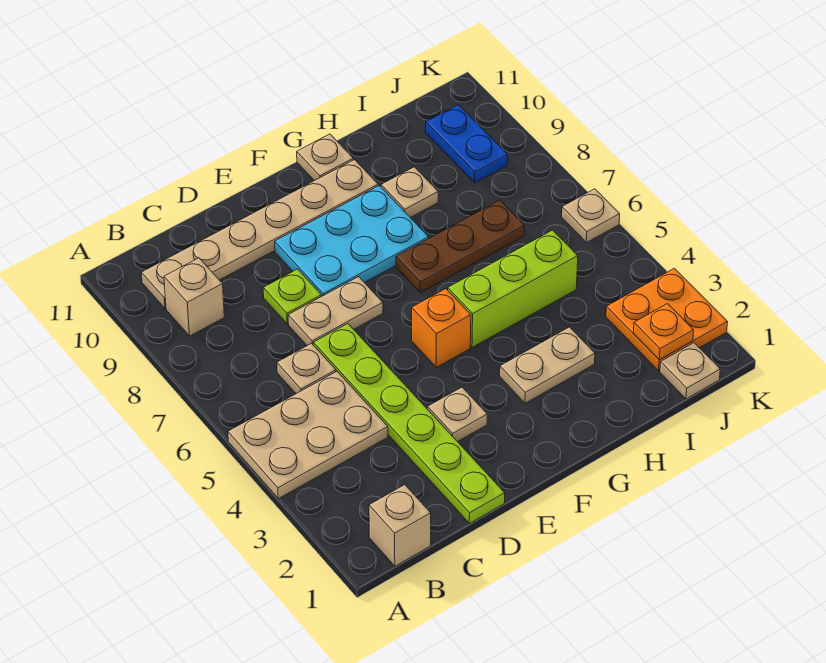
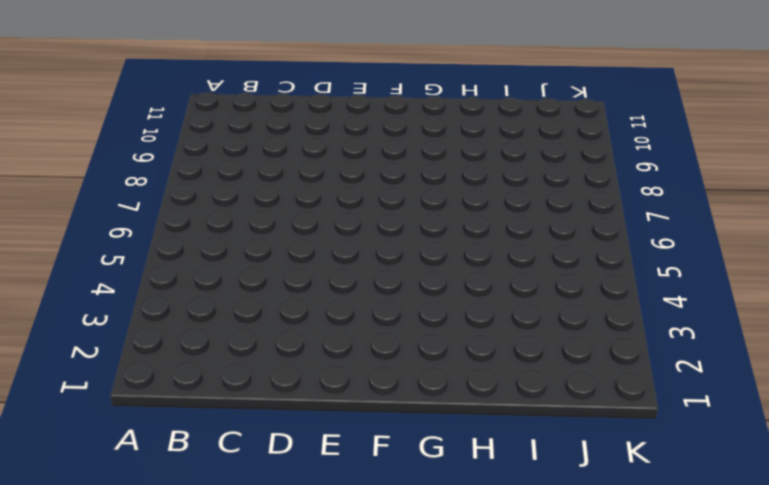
none -> tan plate A4:C5 level 1
none -> tan brick B1 level 1
none -> tan brick B9 level 1

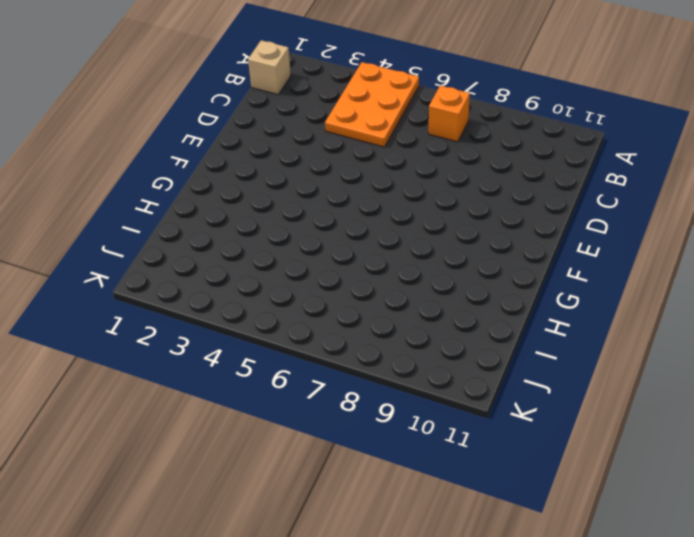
orange plate A4:C5 level 1 -> tan plate A4:C5 level 1
orange brick B7 level 1 -> orange brick F5 level 1
none -> tan brick B9 level 1
none -> tan plate B10:G10 level 1
none -> tan plate C6 level 1

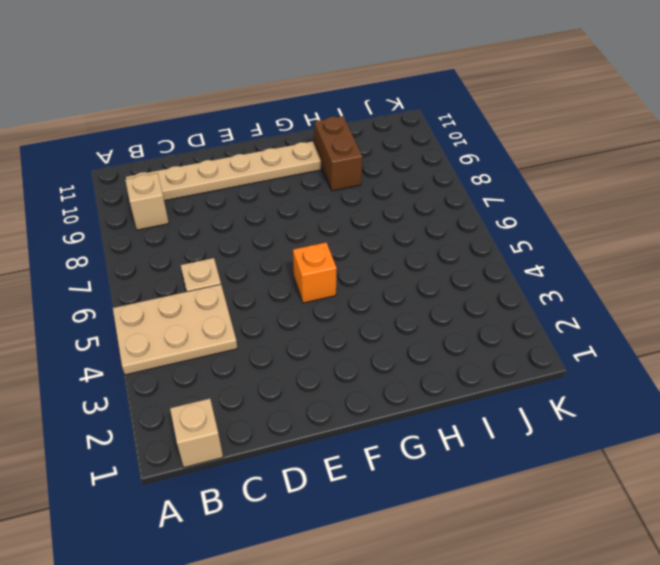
brown brick H9:H10 level 1 -> tan plate H9 level 1
none -> lime plate D1:D6 level 1
none -> tan plate D7:E7 level 1
none -> lime plate D8 level 1

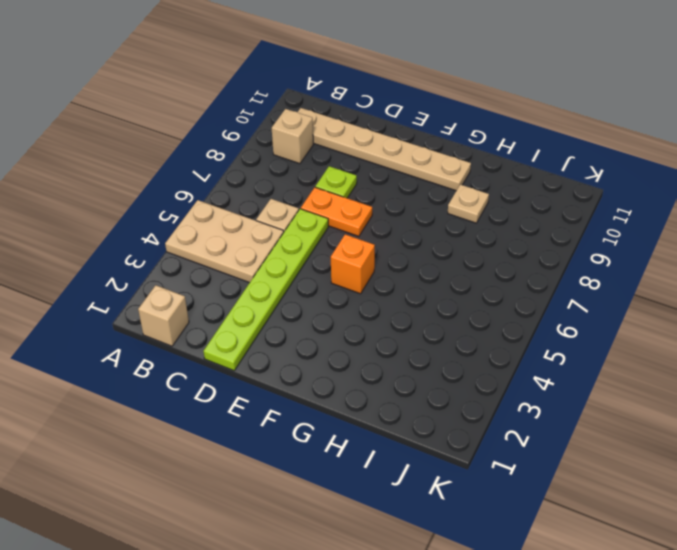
orange plate D7:E7 level 1 -> tan plate D7:E7 level 1
none -> tan plate E3 level 1
none -> cyan plate E8:G9 level 1
none -> tan plate G3:H3 level 1

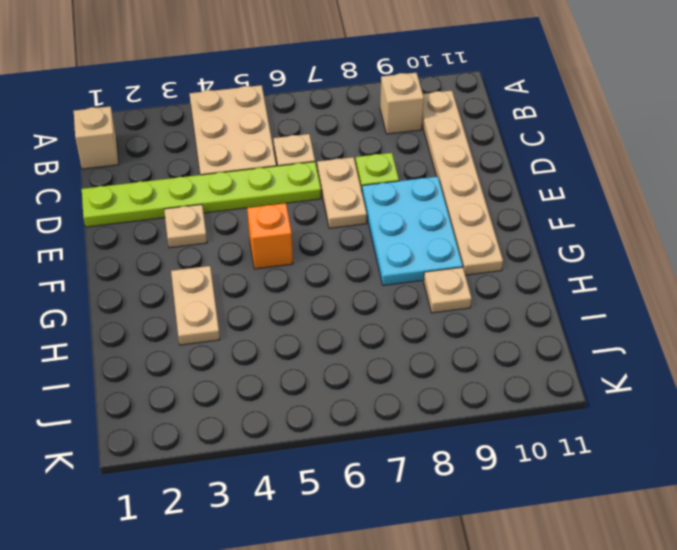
none -> lime brick G5:I5 level 1
none -> brown plate G7:I7 level 1
none -> tan plate G11 level 1

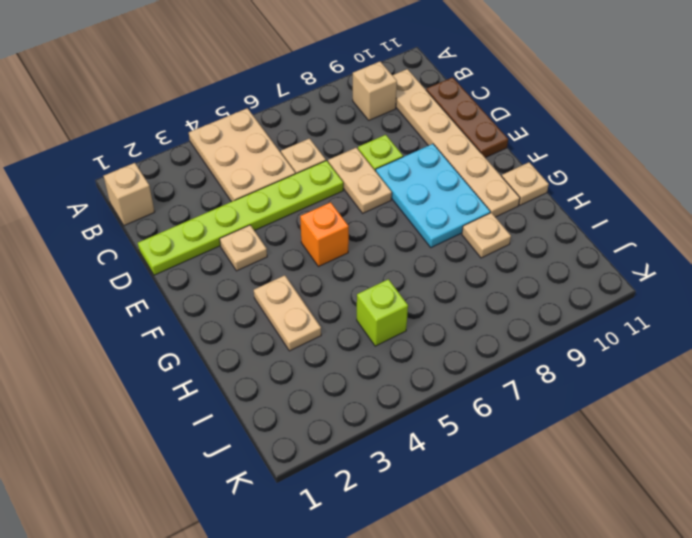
brown plate C11:E11 level 1 -> brown plate G7:I7 level 1
lime brick I5 level 1 -> lime brick G5:I5 level 1
none -> tan plate J1 level 1
none -> orange plate J2:K3 level 1
none -> blue plate J9:J10 level 1

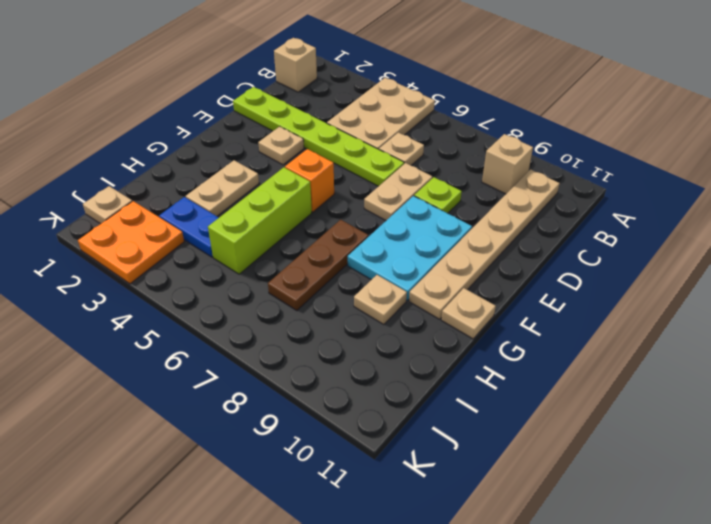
blue plate I3:I4 level 1 -> blue plate J9:J10 level 1
none -> tan plate K6 level 1
none -> orange plate J2 level 2

